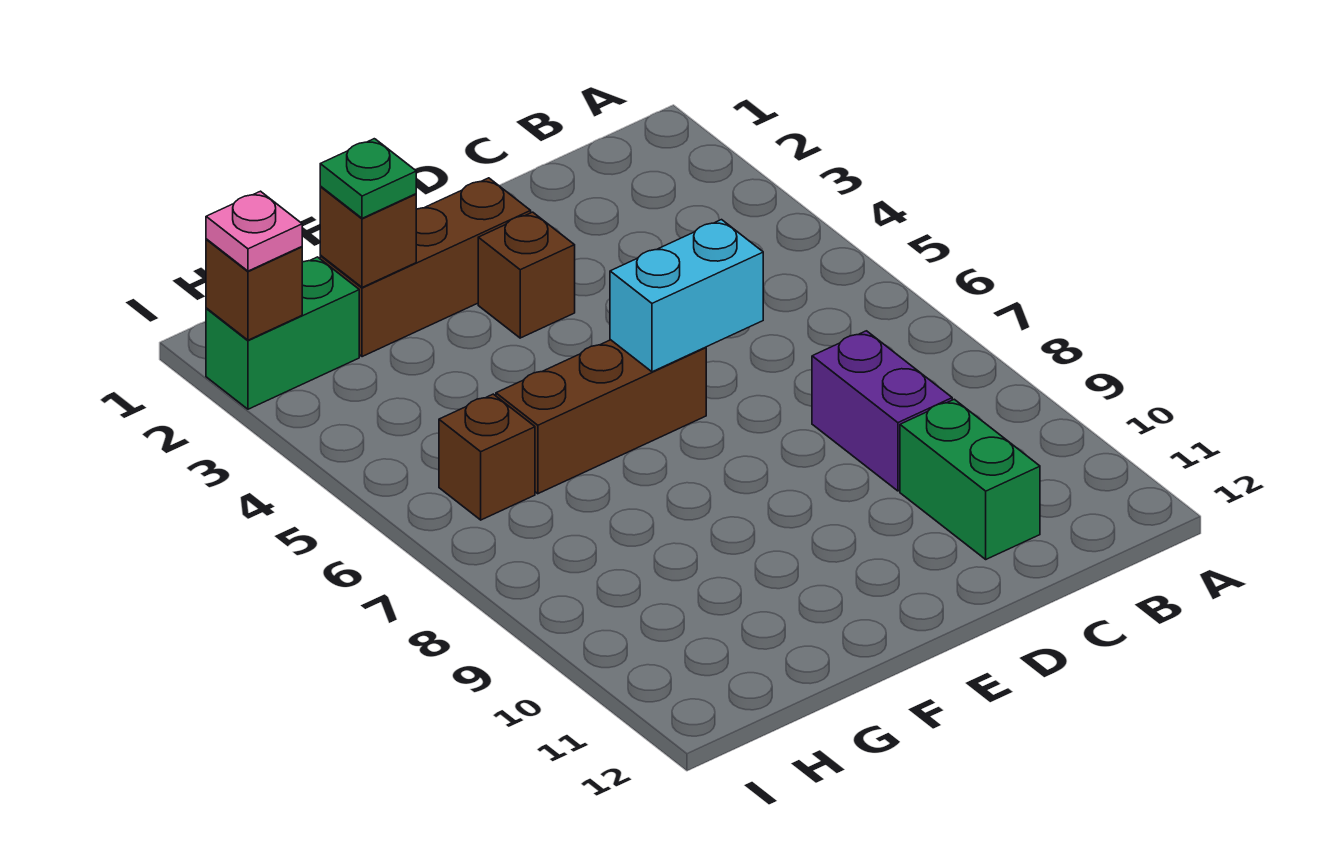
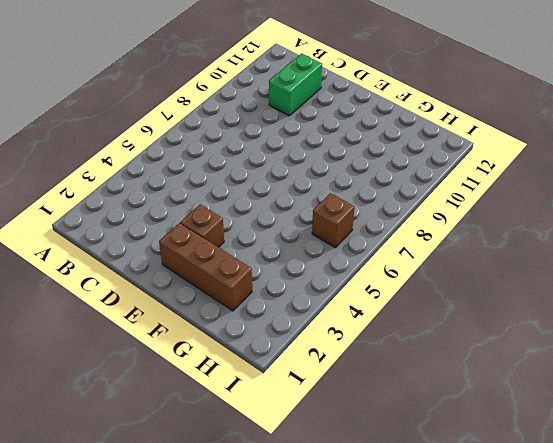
none -> purple brick C8:C9 level 1
none -> brown brick E6:G6 level 1
none -> green brick H2:I2 level 1

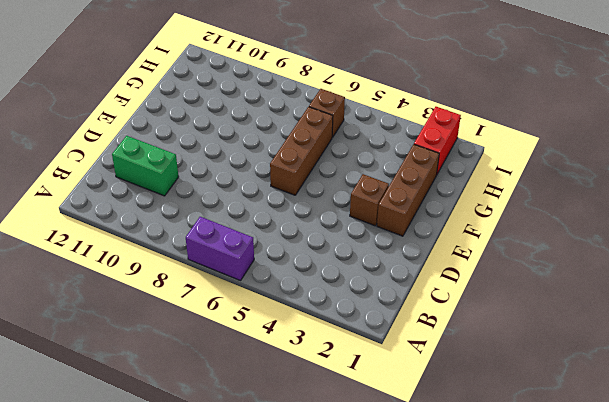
purple brick A6:A7 level 1 -> purple brick C8:C9 level 1
red brick H2:I2 level 1 -> green brick H2:I2 level 1
none -> cyan brick D6:E6 level 2
none -> brown brick G2 level 2
none -> brown brick I2 level 2

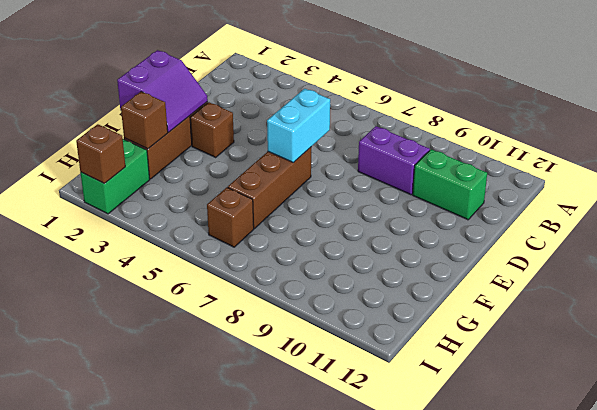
purple slope E1:F2 level 2 top 1 -> none
none -> green plate G2 level 3
none -> pink plate I2 level 3

